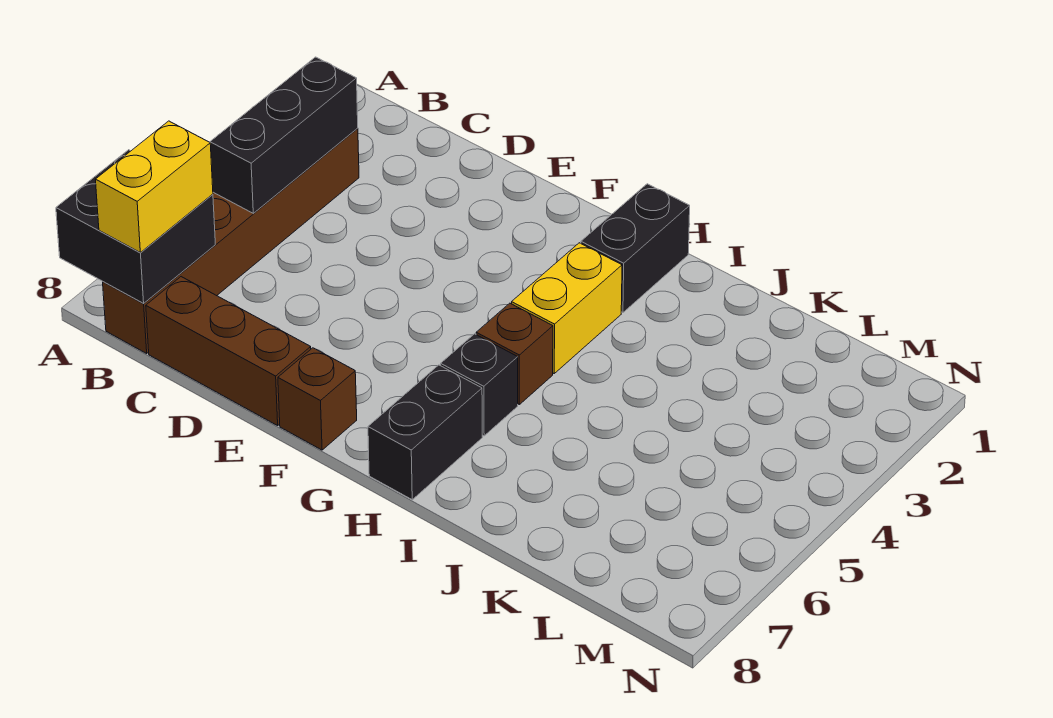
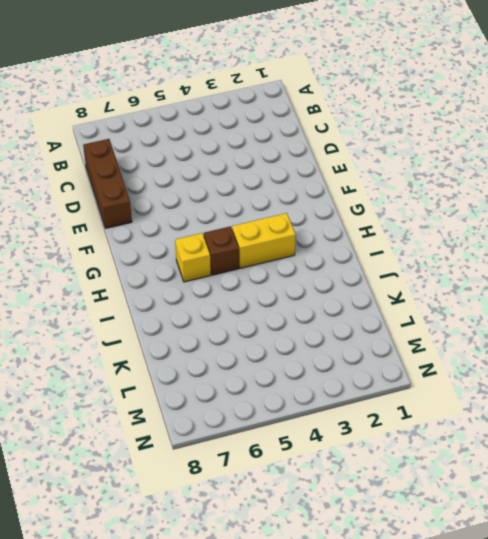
yellow brick H6 level 1 -> black brick H6 level 1
none -> brown brick B3:B8 level 1
none -> brown brick F8 level 1

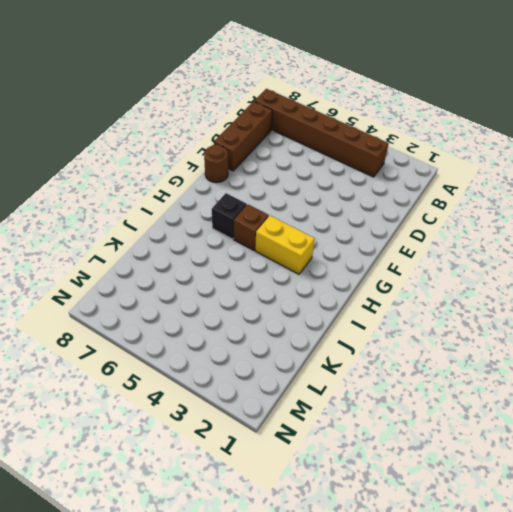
brown round brick F8 level 1 -> brown brick F8 level 1
none -> black brick H1:H2 level 1
none -> black brick H7:H8 level 1

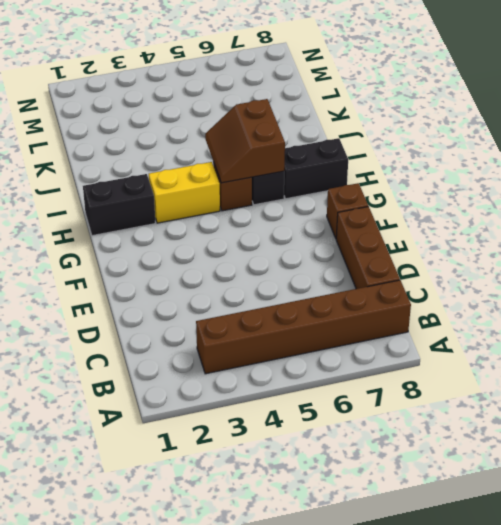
brown slope H5:I6 level 2 top 6 -> none
none -> black brick A7:B8 level 2
none -> black brick B3:B5 level 2

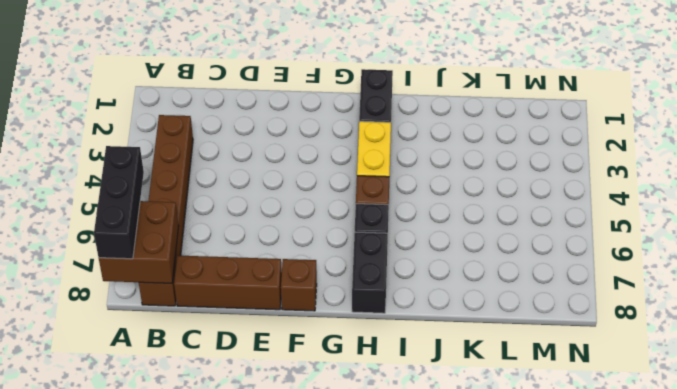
black brick A6:A8 level 3 -> black brick B3:B5 level 2
brown brick A7:B8 level 2 -> black brick A7:B8 level 2
none -> yellow brick B7:B8 level 3

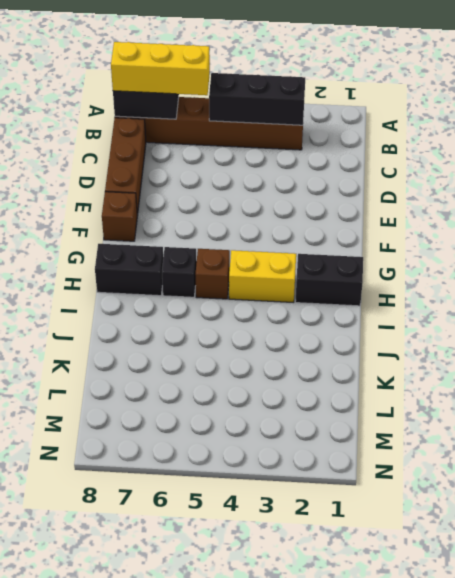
yellow brick B6:B8 level 3 -> yellow brick B7:B8 level 3

